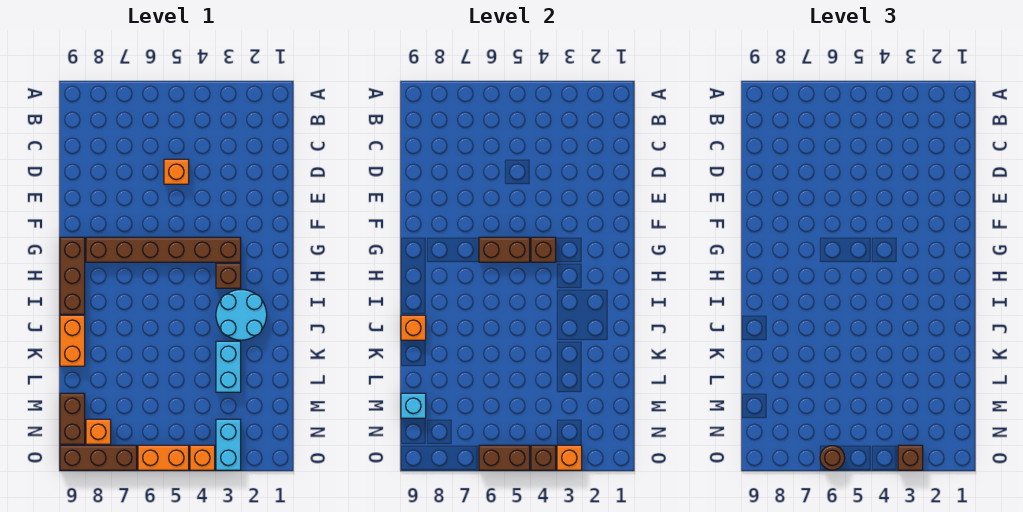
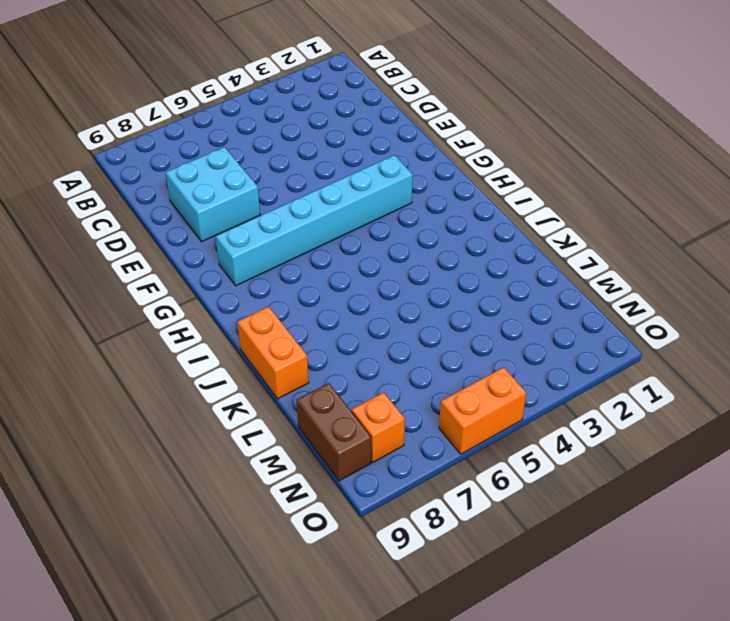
cyan brick D7:E8 level 1 -> none
cyan brick G3:G8 level 1 -> brown brick G3:G8 level 1
none -> orange brick D5 level 1
none -> brown brick G9:I9 level 1
none -> brown brick H3 level 1

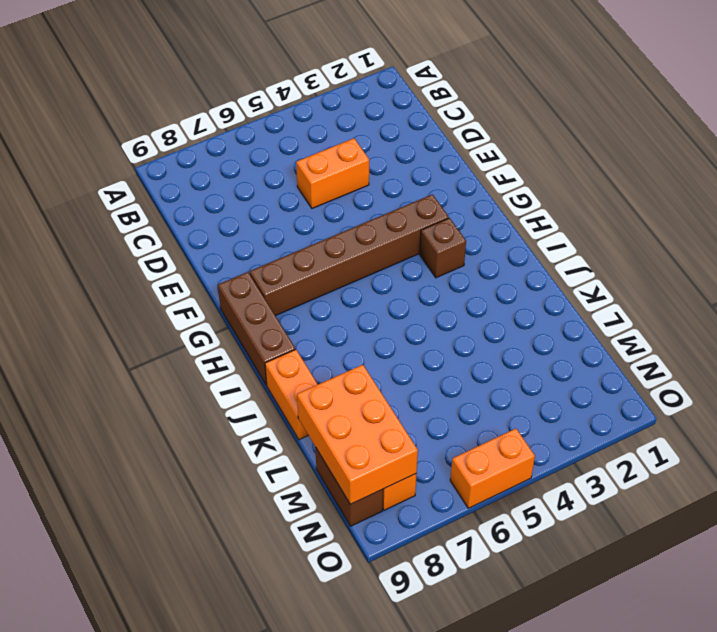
orange brick D4:D5 level 1 -> orange brick D5 level 1
orange brick L8:N9 level 2 -> cyan brick M9 level 2
none -> cyan round brick I2:J3 level 1
none -> cyan brick K3:L3 level 1
none -> cyan brick N3:O3 level 1

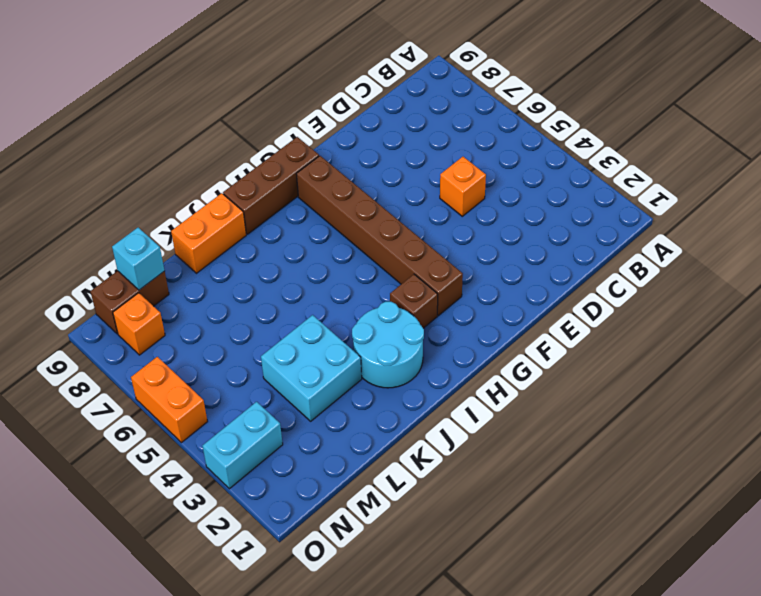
cyan brick K3:L4 level 1 -> cyan brick K3:L3 level 1
none -> orange brick O4 level 1
none -> brown brick O7:O9 level 1
none -> brown brick G4 level 2

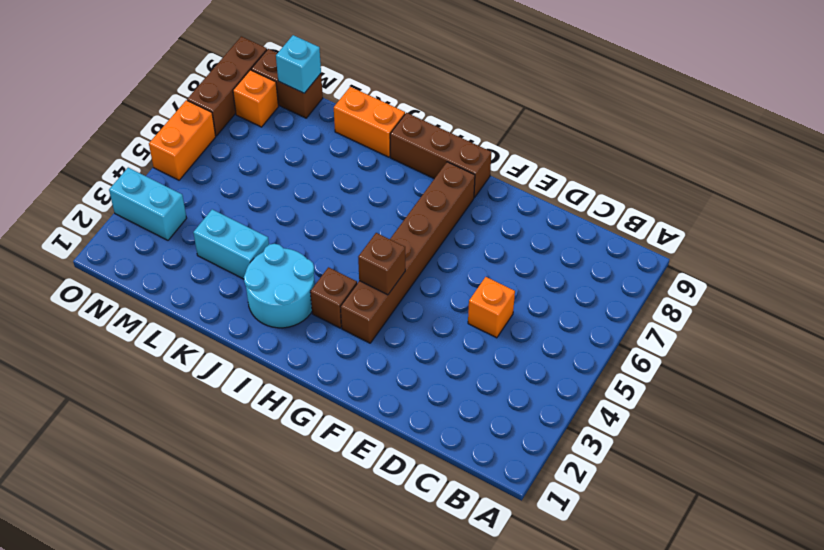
none -> orange brick O4 level 1
none -> brown brick G5:G6 level 2
none -> orange brick J9 level 2

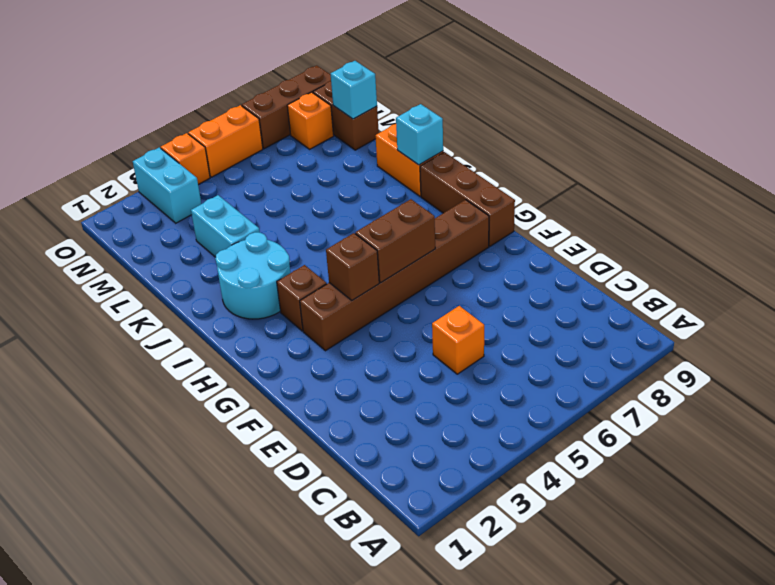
cyan brick J9 level 2 -> orange brick J9 level 2
none -> orange brick O3 level 2
none -> brown brick O4 level 2
none -> brown brick O5:O6 level 2

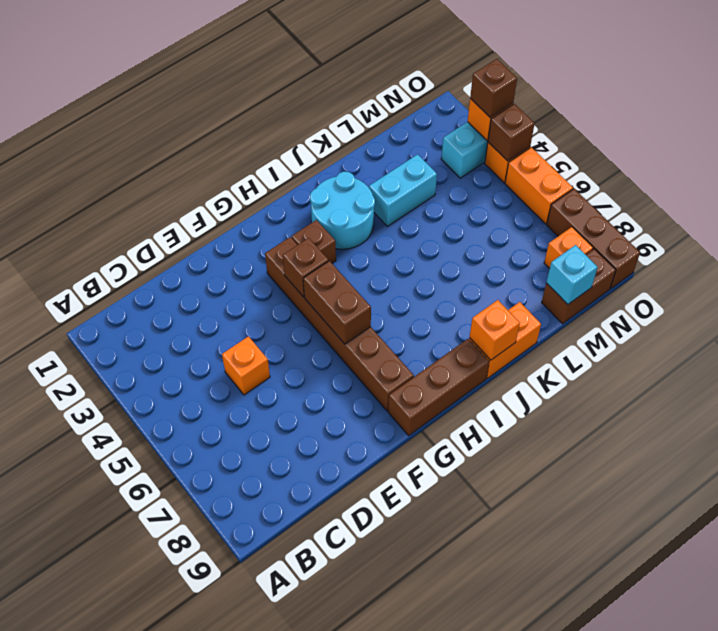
none -> brown brick O5:O6 level 2
none -> brown round brick O6 level 3

